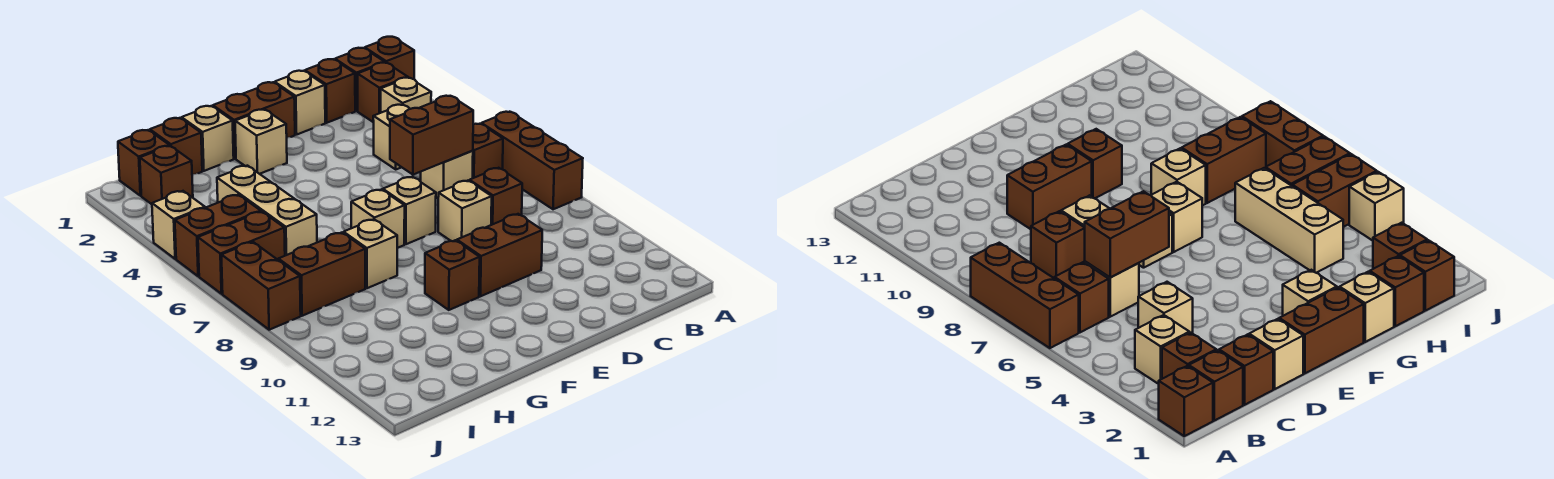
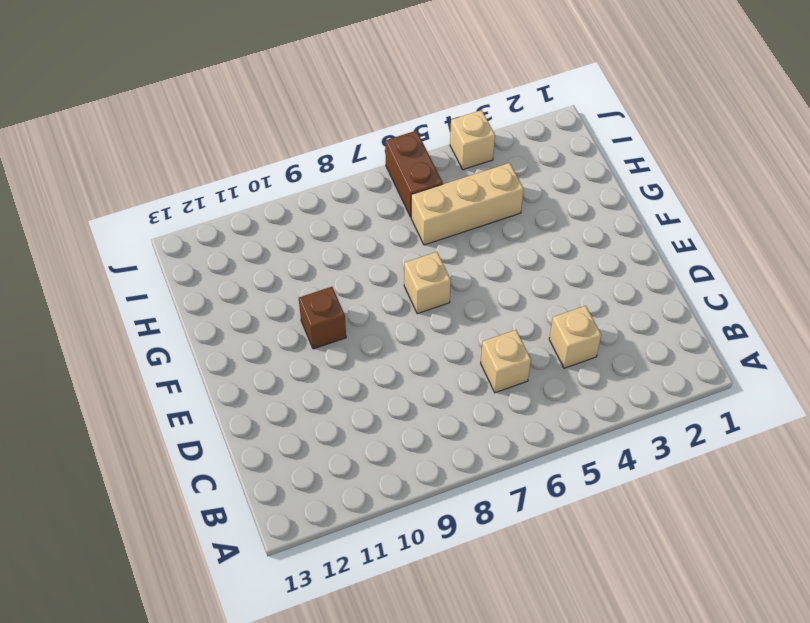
none -> brown brick A1 level 1
none -> brown brick A6:A8 level 1
none -> brown brick B1 level 1
none -> brown brick B2 level 1

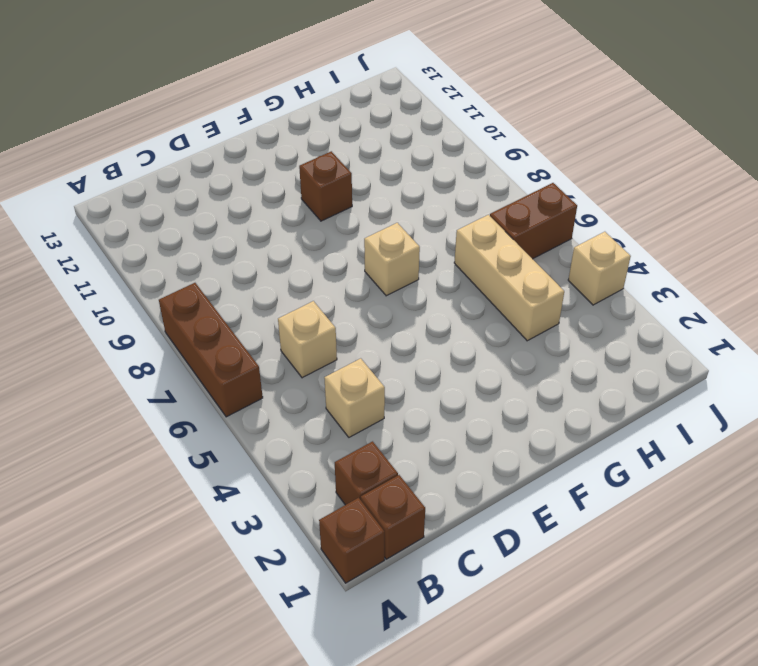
none -> tan brick B3 level 1
none -> brown brick B6 level 1
none -> brown brick C1 level 1
none -> brown brick C8 level 1

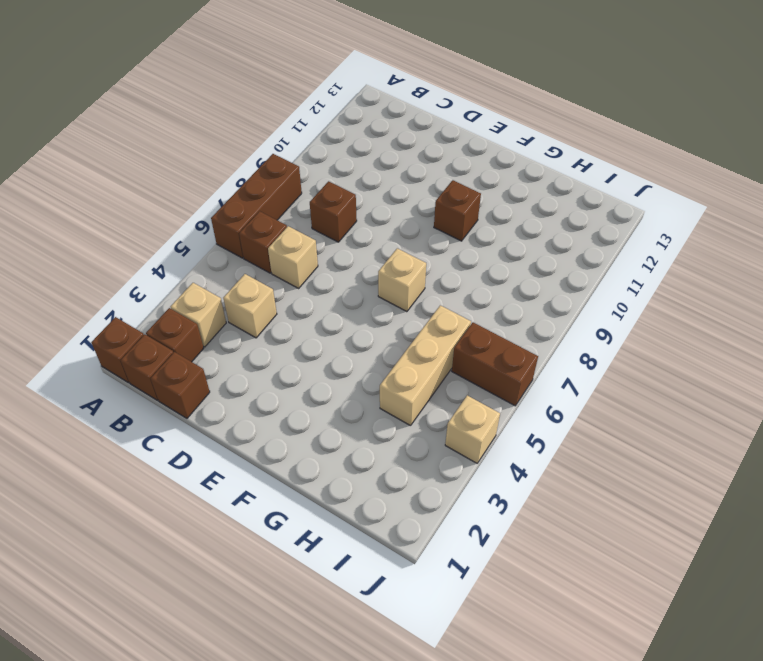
none -> tan brick D1 level 1
none -> tan brick D8 level 1
none -> brown brick D10:E10 level 1
none -> brown brick E1:F1 level 1

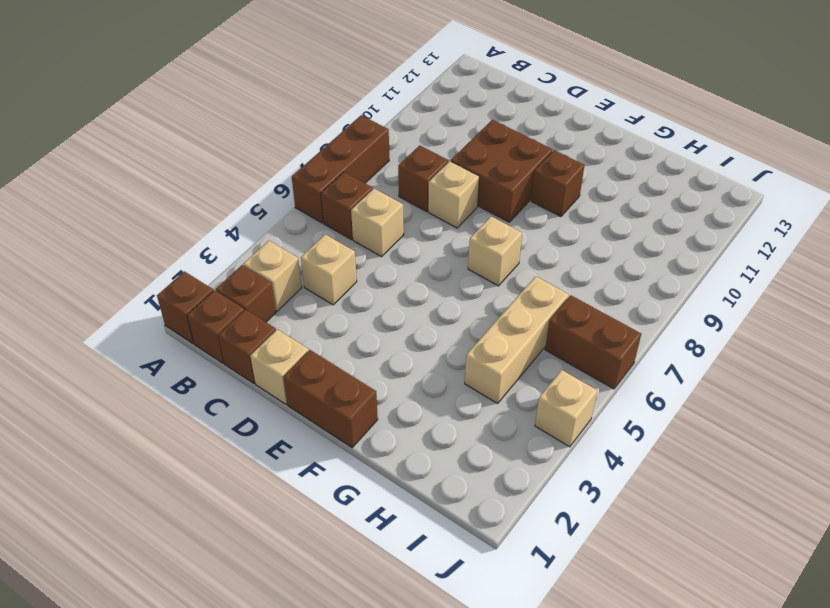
brown brick D9:E10 level 1 -> brown brick D10:E10 level 1
none -> tan brick E7 level 1
none -> tan brick F2 level 1
none -> tan brick G1 level 1
none -> tan brick G8 level 1

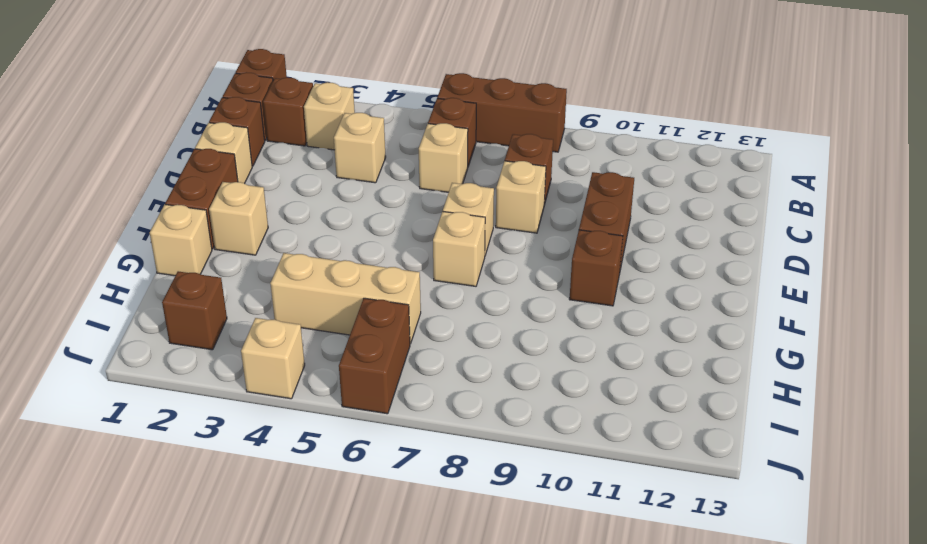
none -> tan brick G8 level 1
none -> brown brick H1 level 1
none -> brown brick H8:I8 level 1
none -> brown brick I1 level 1

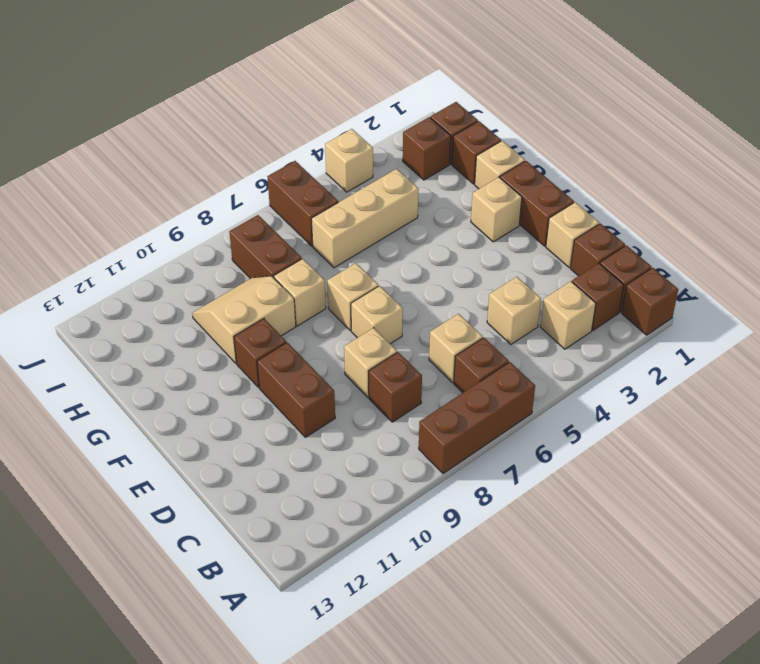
tan slope G9:H10 level 1 top G -> none
none -> brown brick I5:J5 level 1
none -> brown brick J7:J8 level 1
none -> brown brick C6:D6 level 2

